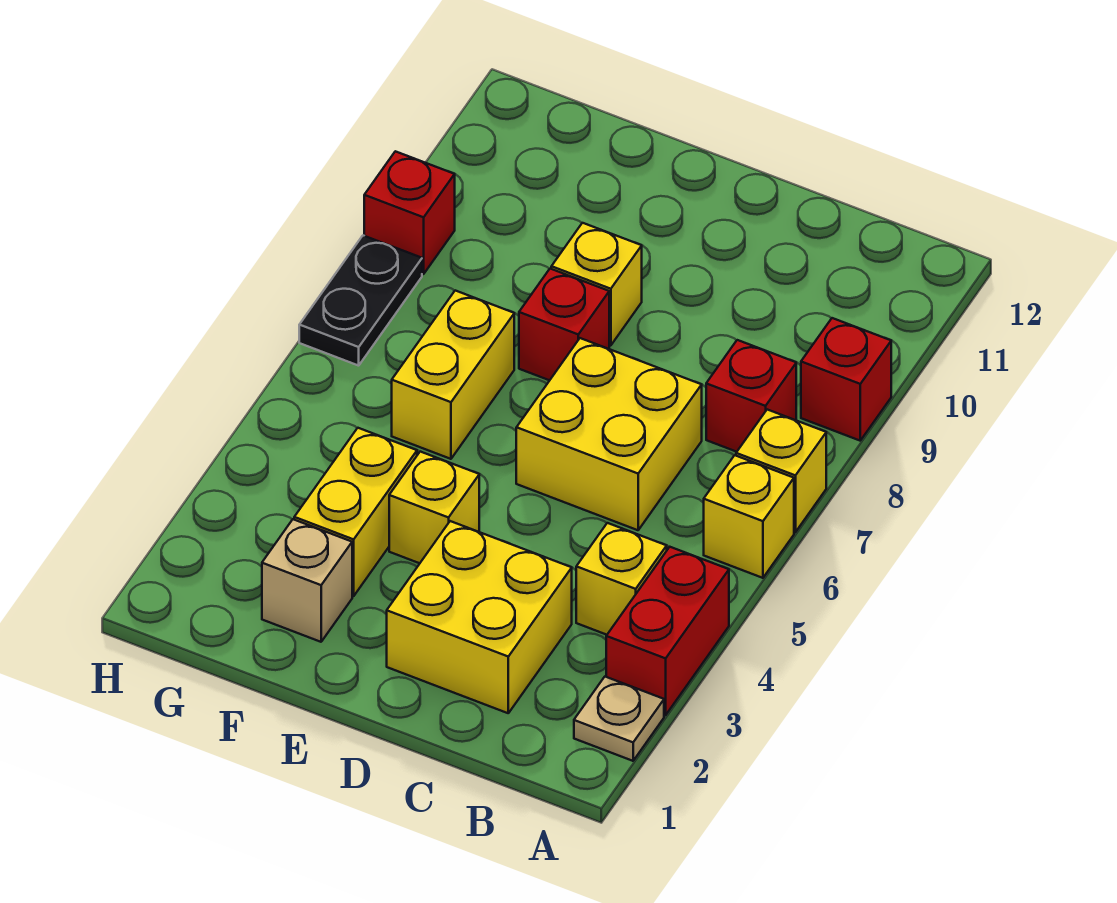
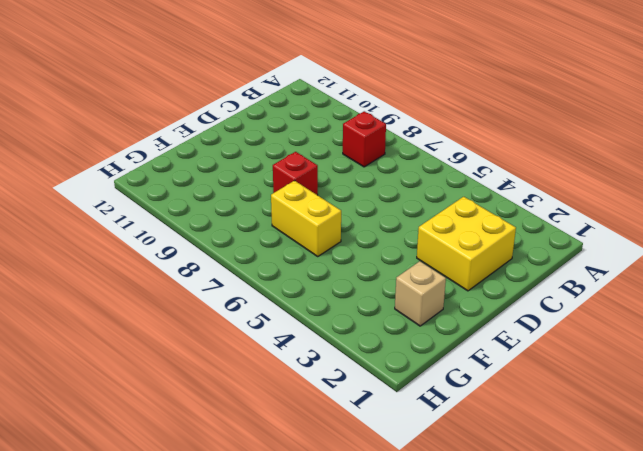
none -> tan plate A2 level 1
none -> red brick A3:A4 level 1
none -> yellow brick A6 level 1

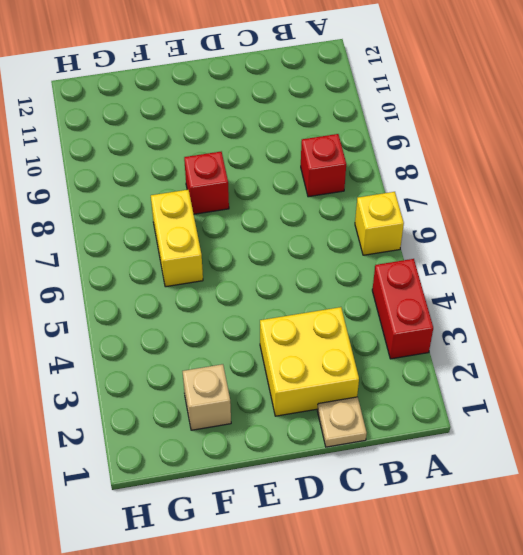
tan plate C1 level 1 -> tan plate A2 level 1
none -> yellow brick A7 level 1
none -> red brick A9 level 1
none -> yellow brick B4 level 1

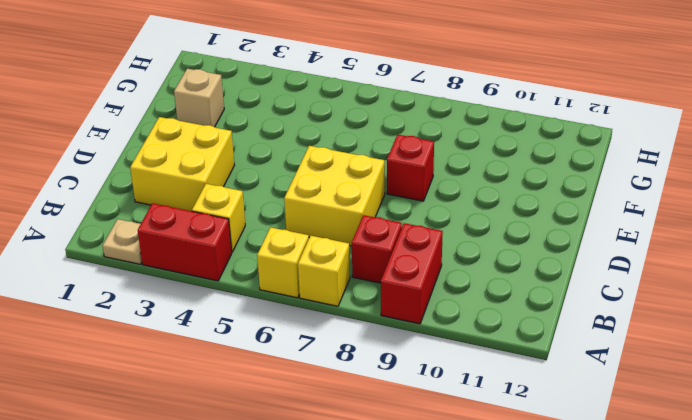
red brick A9:B9 level 1 -> red brick A9 level 1
none -> yellow brick E4 level 1
none -> yellow brick E9 level 1
none -> yellow brick F3:F4 level 1

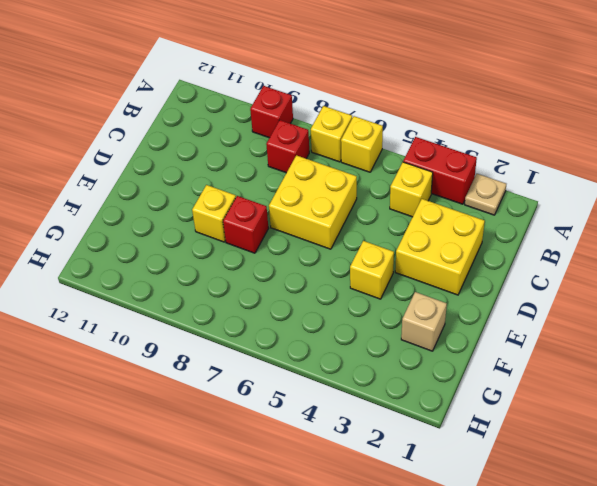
none -> yellow brick F3:F4 level 1
none -> yellow brick F6:F7 level 1
none -> black plate H7:H8 level 1

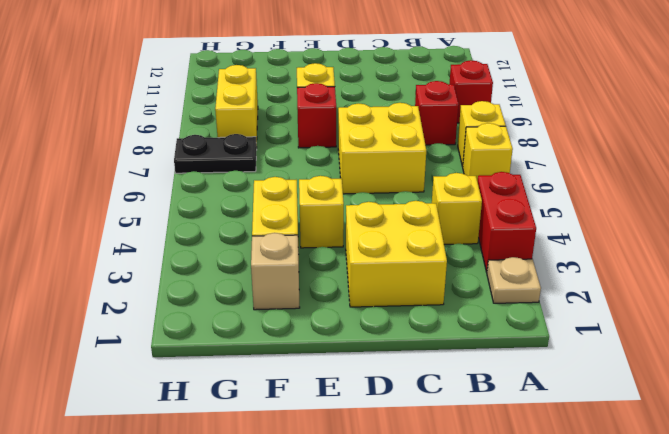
black plate G7:H7 level 1 -> black plate H7:H8 level 1
yellow brick G8:G9 level 1 -> yellow brick F6:F7 level 1
none -> red brick H9 level 1

